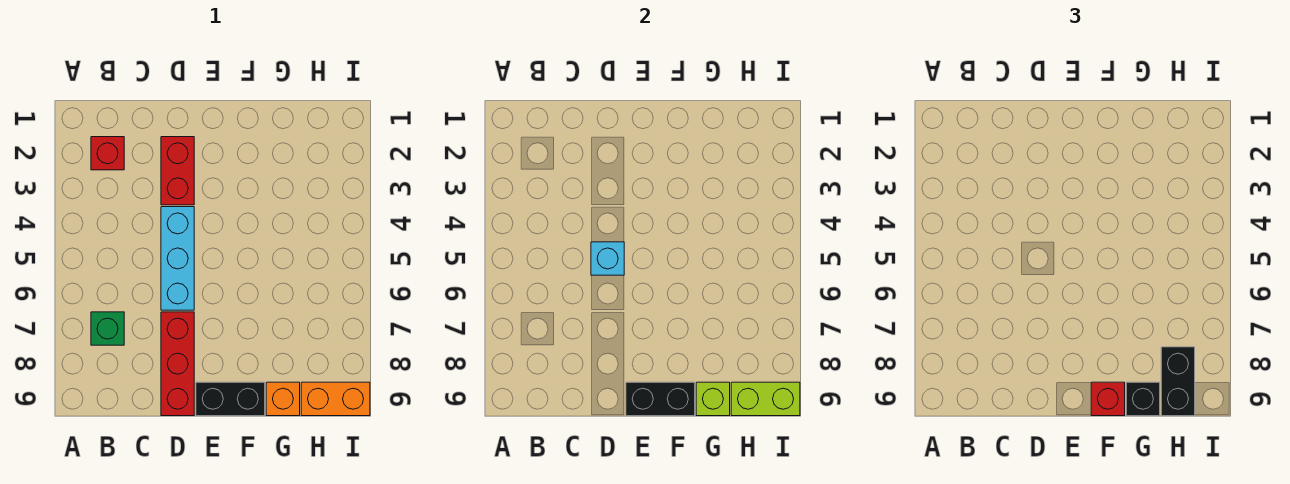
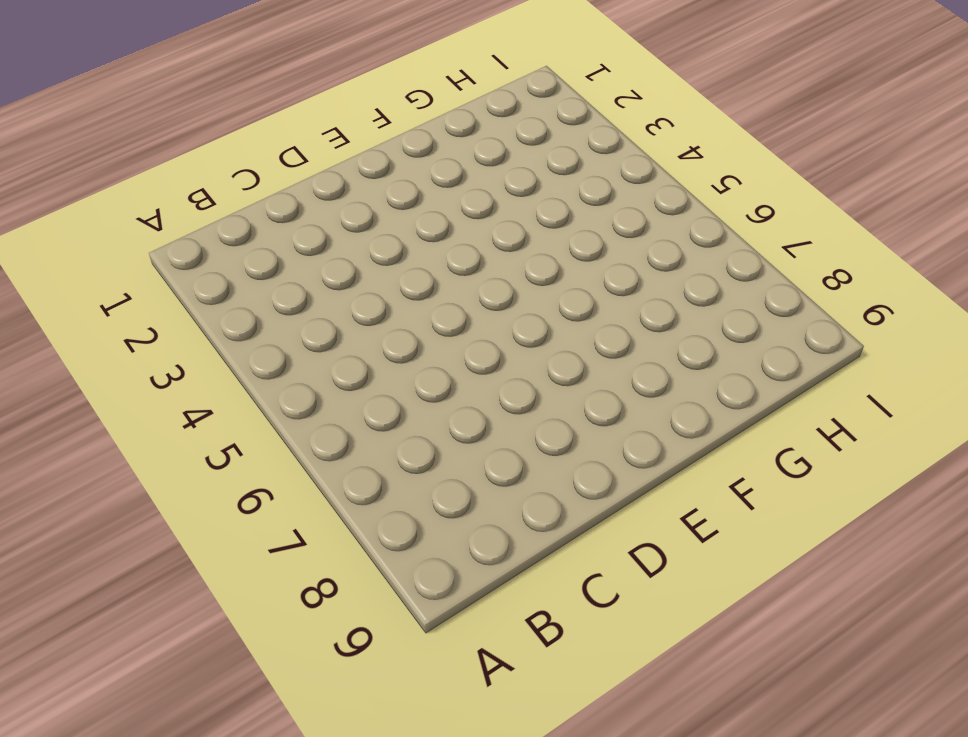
none -> red brick B2 level 1
none -> green brick B7 level 1
none -> red brick D2:D3 level 1

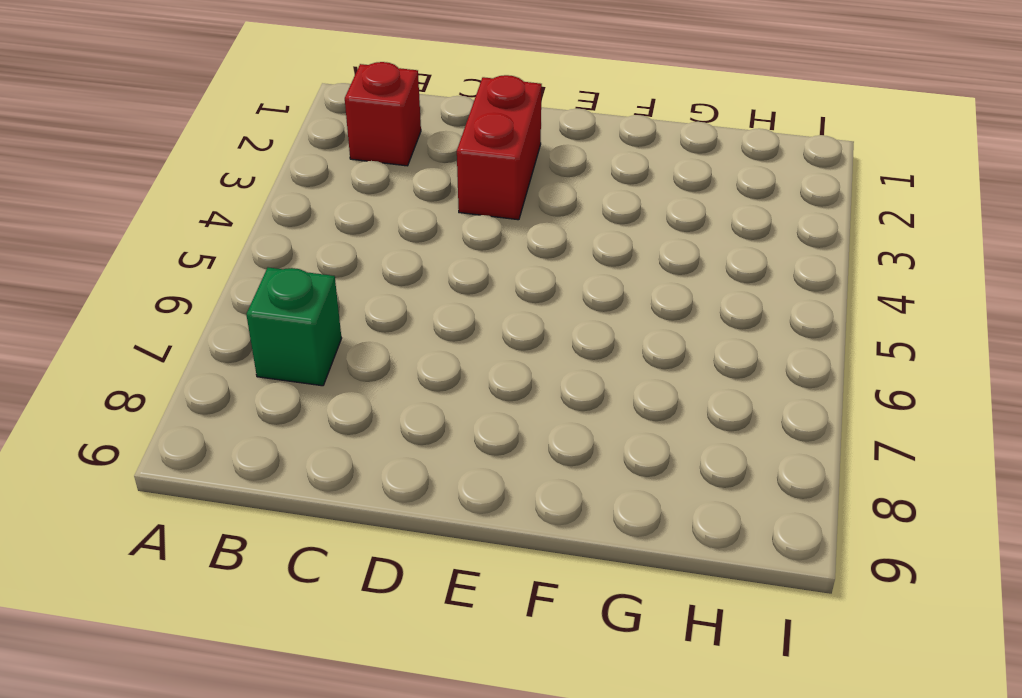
none -> cyan brick D4:D6 level 1
none -> red brick D7:D9 level 1
none -> black brick E9:F9 level 1

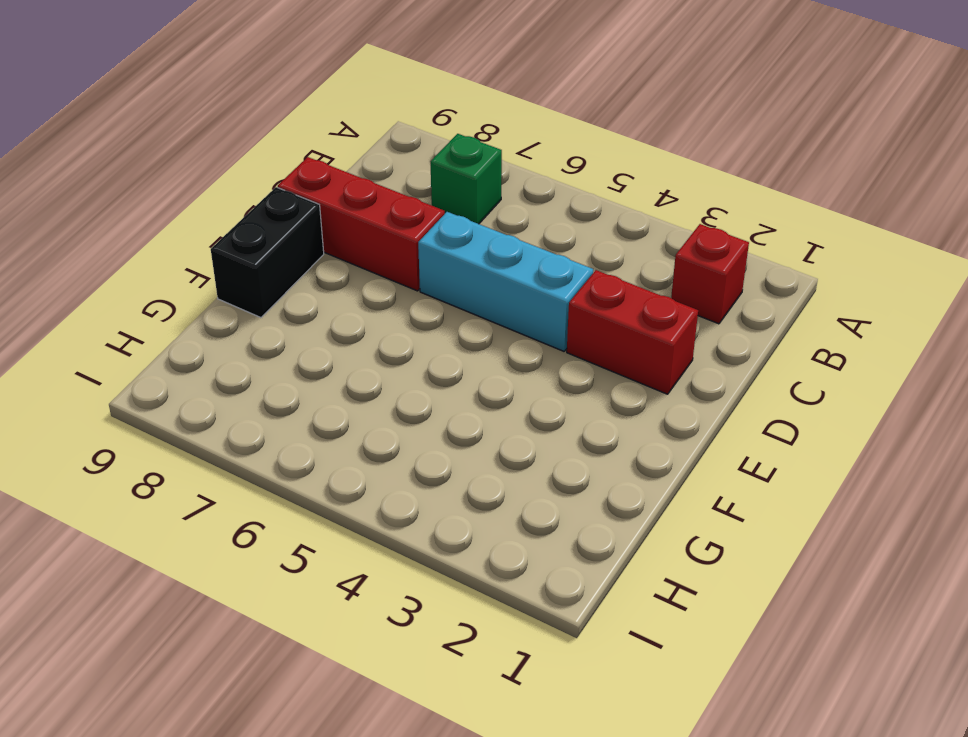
none -> orange brick G9 level 1
none -> orange brick H9:I9 level 1
none -> cyan brick D5 level 2

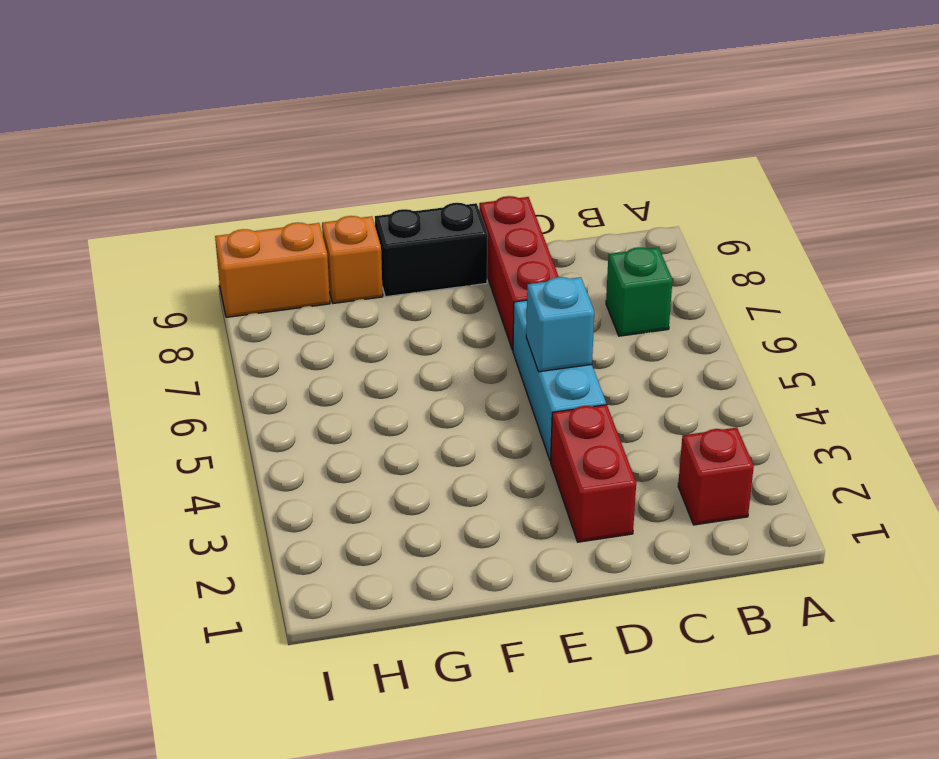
none -> black brick E9:F9 level 2
none -> lime brick G9 level 2
none -> lime brick H9:I9 level 2

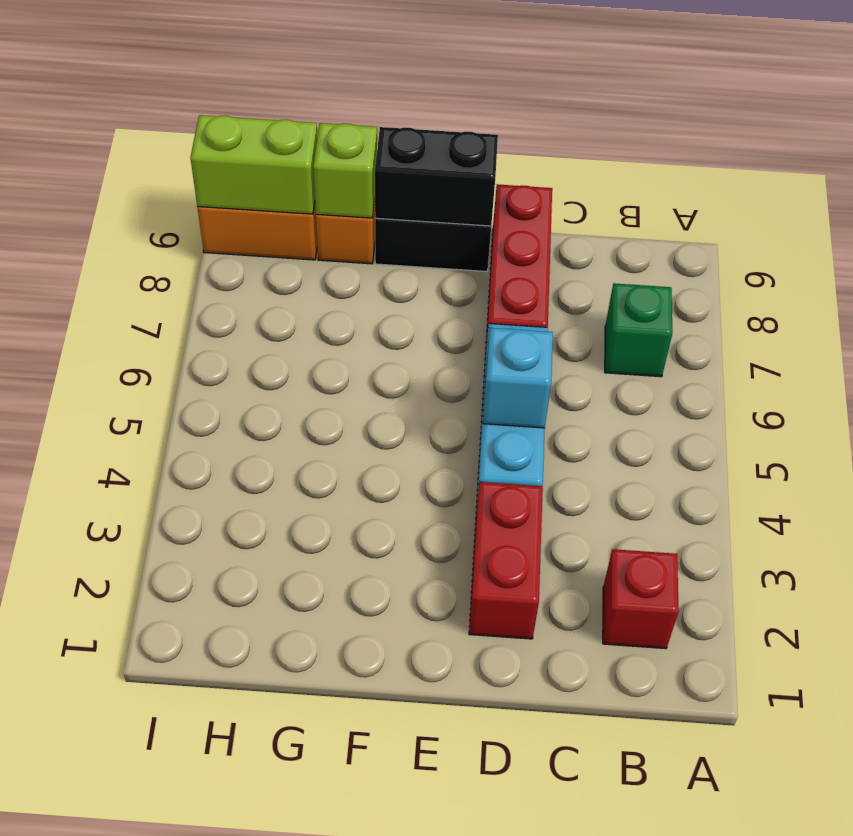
none -> red brick F9 level 3
none -> black brick G9 level 3
none -> black brick H8:H9 level 3

